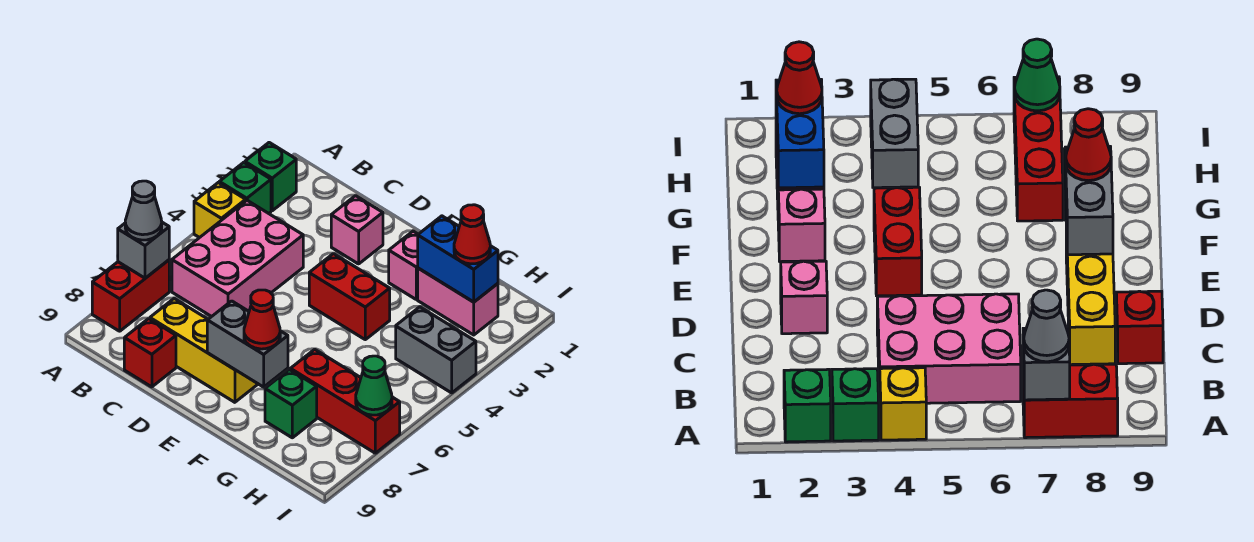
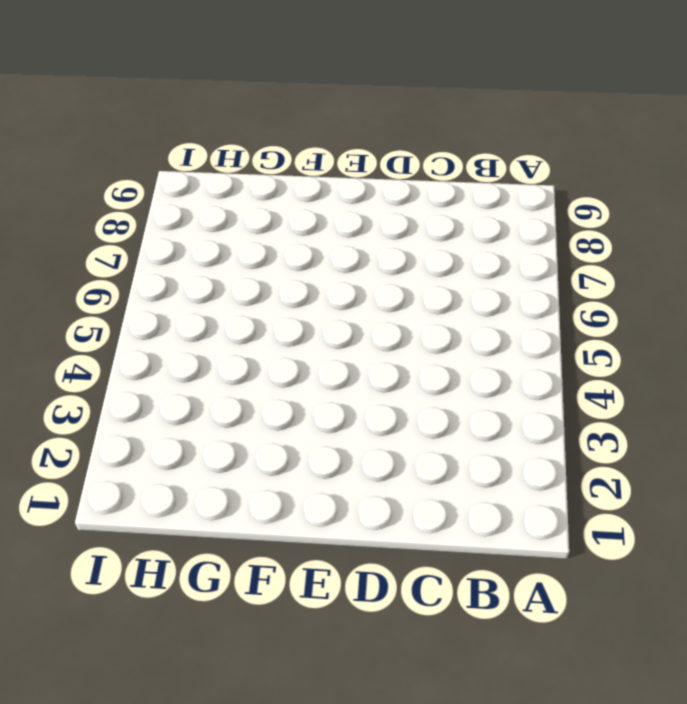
none -> green brick A2 level 1
none -> green brick A3 level 1
none -> yellow brick A4 level 1

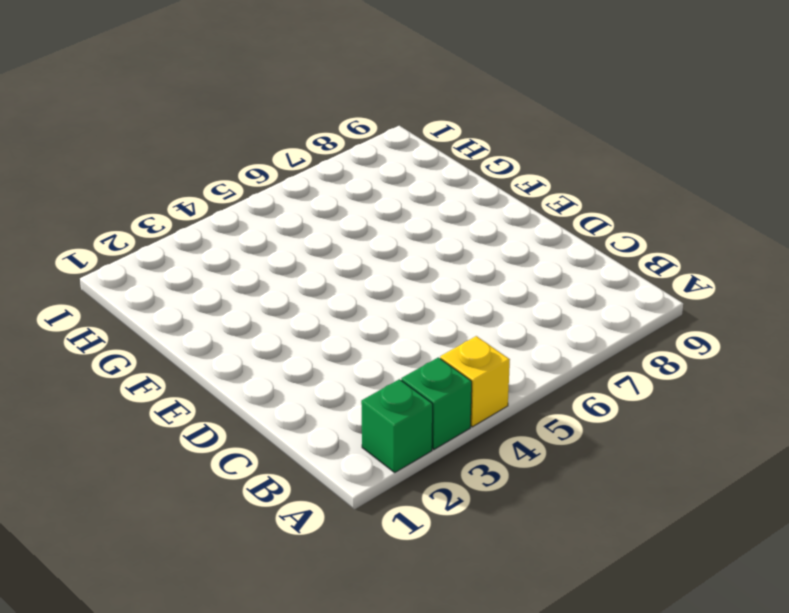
none -> red brick A7:A8 level 1
none -> pink brick B4:C6 level 1
none -> yellow brick C8:E8 level 1

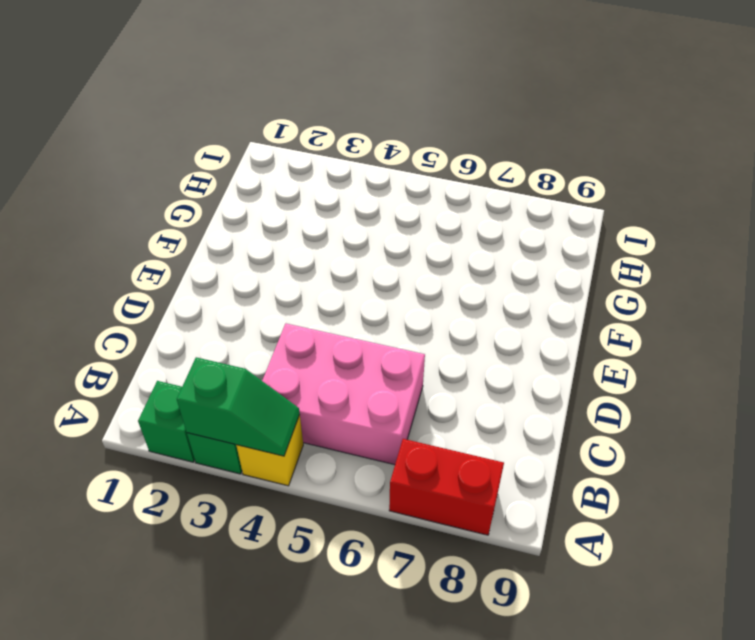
green slope A3:A4 level 2 top 3 -> none
none -> yellow brick C8:E8 level 1
none -> red brick C9 level 1
none -> pink brick D2 level 1

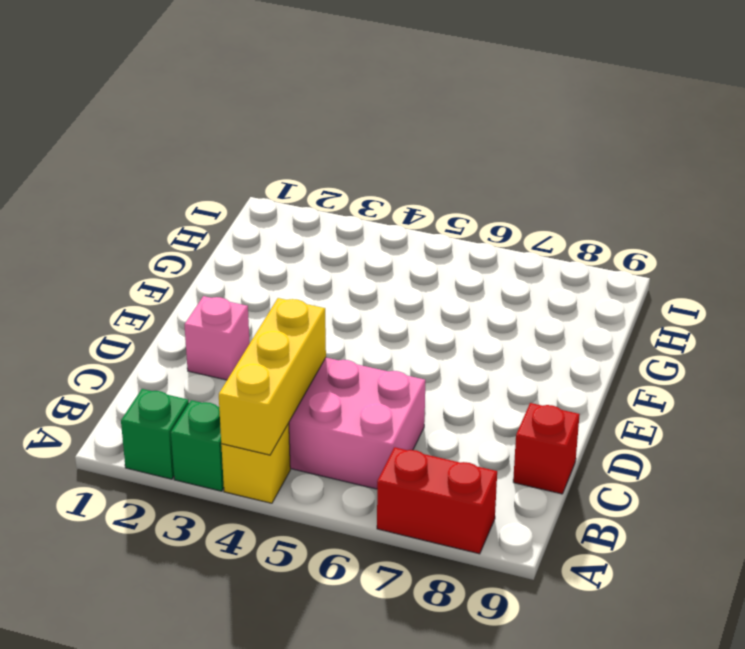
yellow brick A4:C4 level 2 -> yellow brick C8:E8 level 1
none -> red brick E4:F4 level 1
none -> pink brick F2 level 1
none -> pink brick G2:H2 level 1

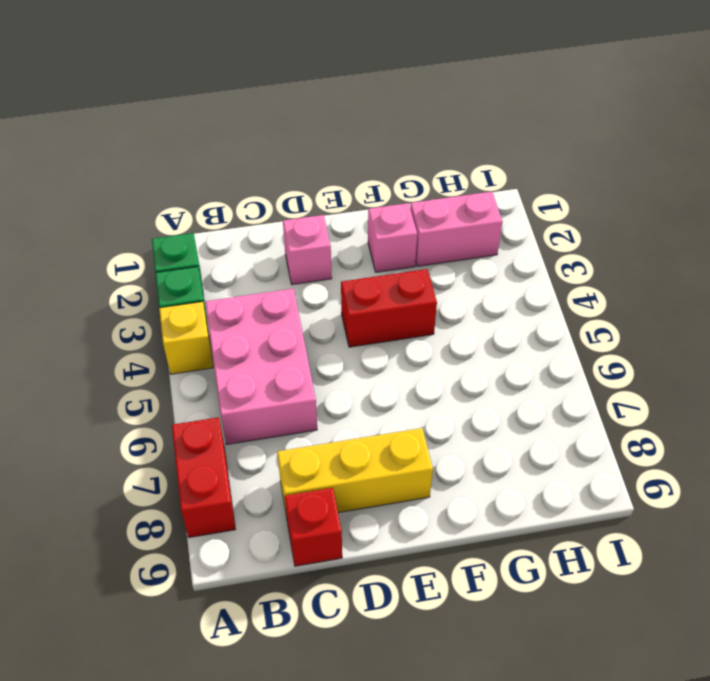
none -> red brick G7:I7 level 1
none -> green brick G8 level 1
none -> grey brick H4:I4 level 1

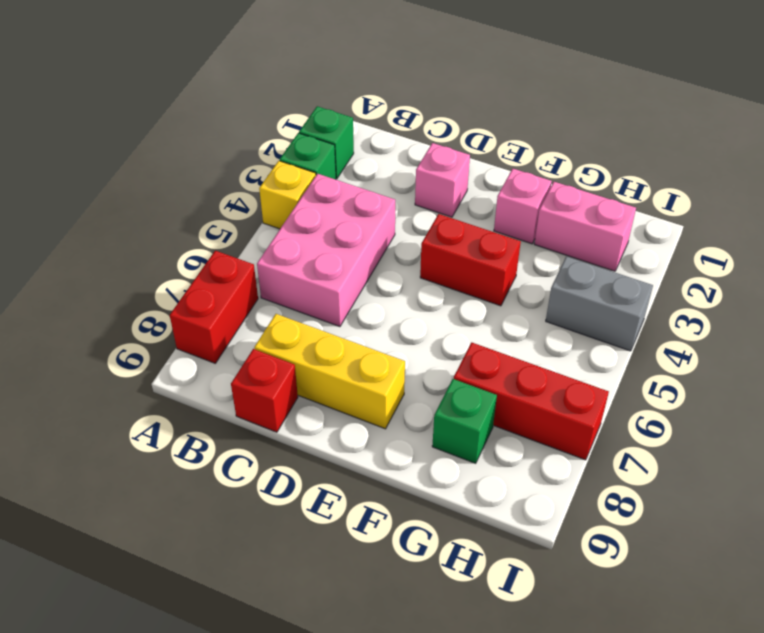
none -> grey brick A7 level 2
none -> grey brick E8:F8 level 2
none -> blue brick G2:H2 level 2

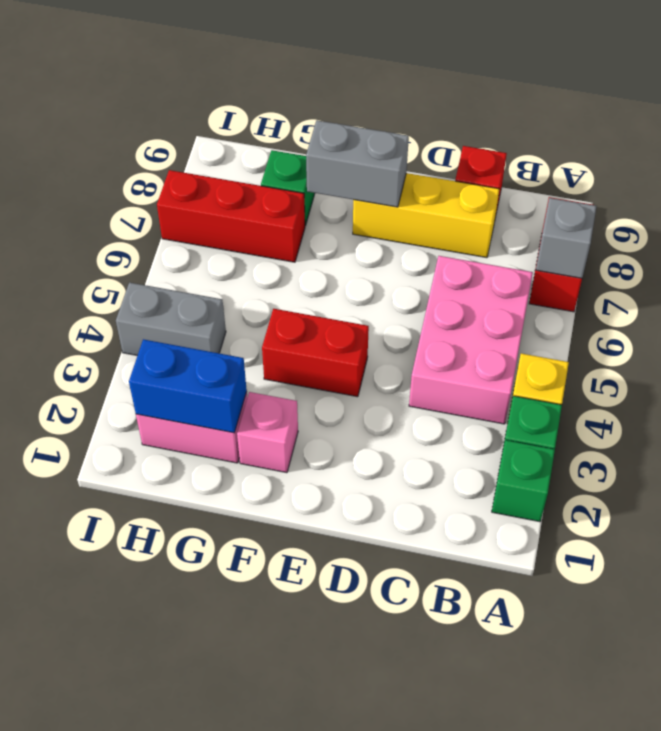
none -> pink brick D2 level 1
none -> green cone I7 level 2
none -> grey cone A7 level 3

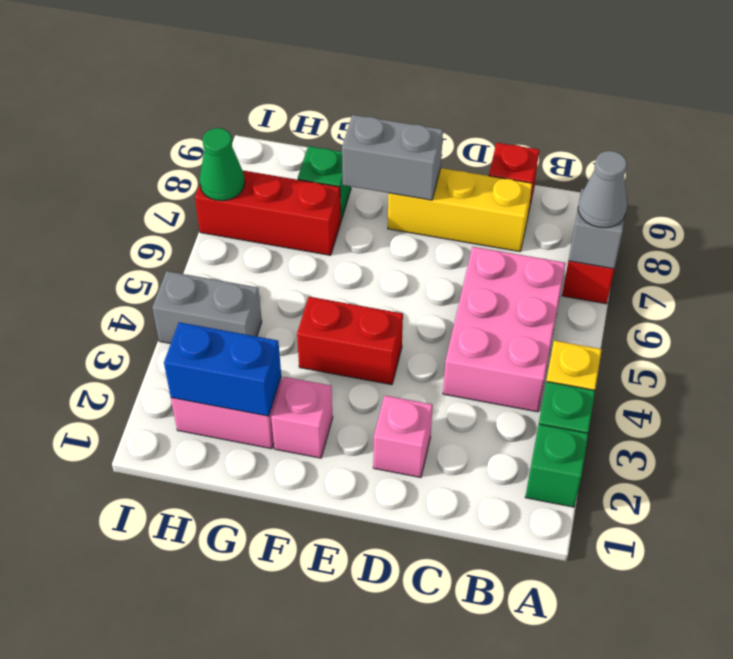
none -> red cone F8 level 3
none -> red cone H2 level 3

